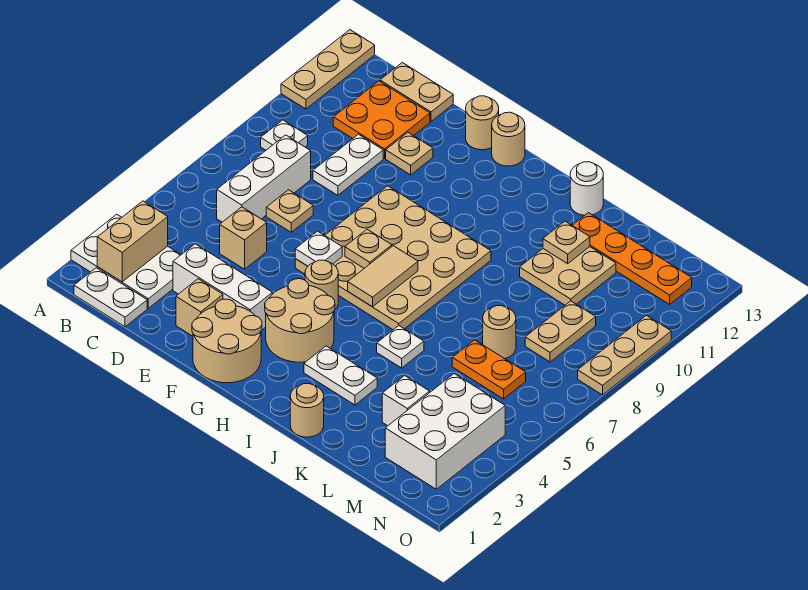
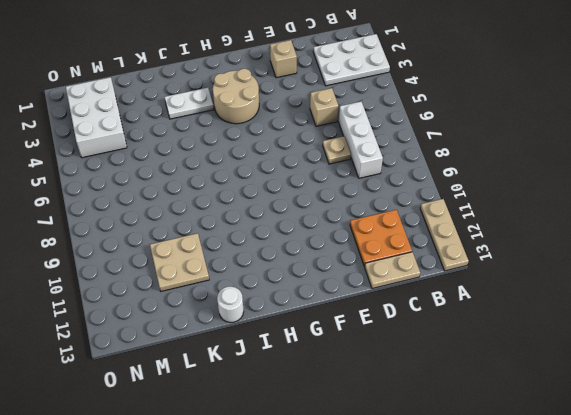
none -> white plate B1:C1 level 1
none -> white plate B9 level 1
none -> white brick D3:F3 level 1
none -> white plate D9:D10 level 1

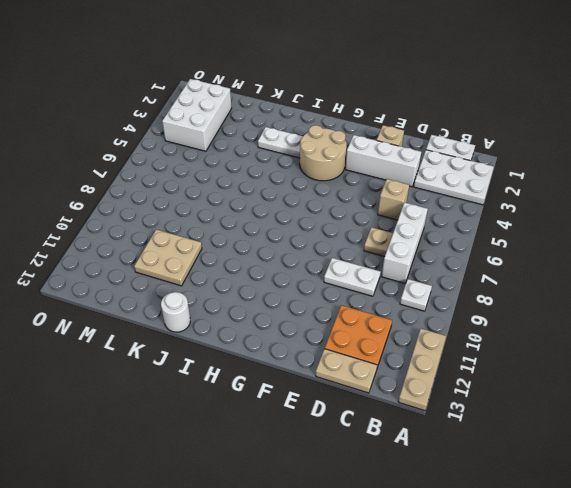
white plate D9:E9 level 1 -> white plate D9:D10 level 1
none -> tan plate E11 level 1
none -> tan round brick F1:G2 level 1
none -> tan plate F6:I9 level 1
none -> tan round brick F13 level 1

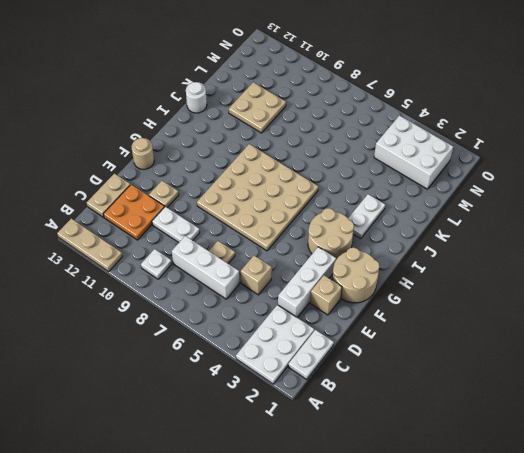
none -> tan round brick G5 level 1
none -> tan round brick G13 level 1
none -> tan round brick J1 level 1
none -> white plate J5 level 1

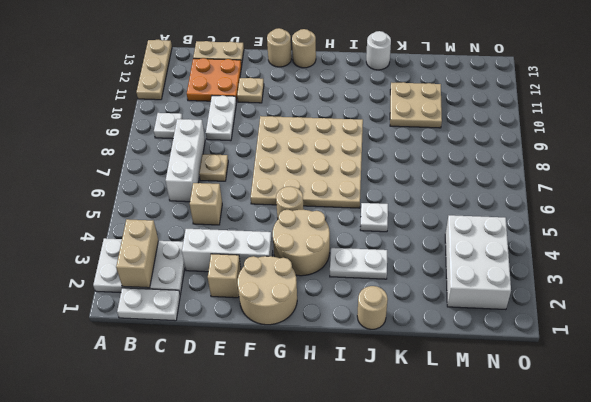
none -> orange plate K12:N12 level 1
none -> white brick L3 level 1
none -> orange plate L6:M6 level 1
none -> tan round brick L7 level 1

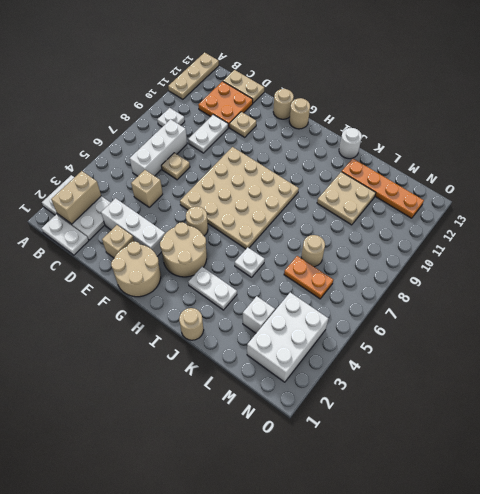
none -> tan plate M8:M9 level 1
none -> tan plate O8:O10 level 1
none -> white plate F6 level 2
none -> tan plate G7 level 2

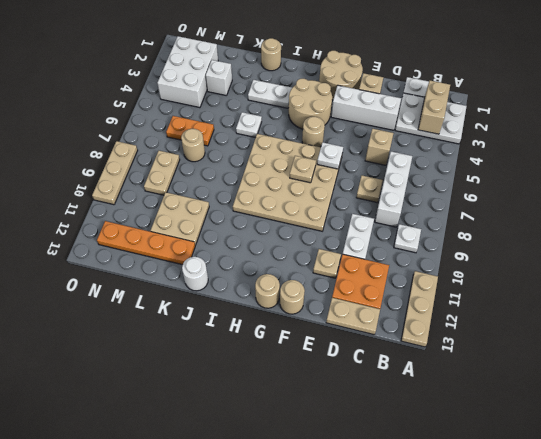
none -> tan tile H6:H7 level 2
none -> tan plate K11 level 2

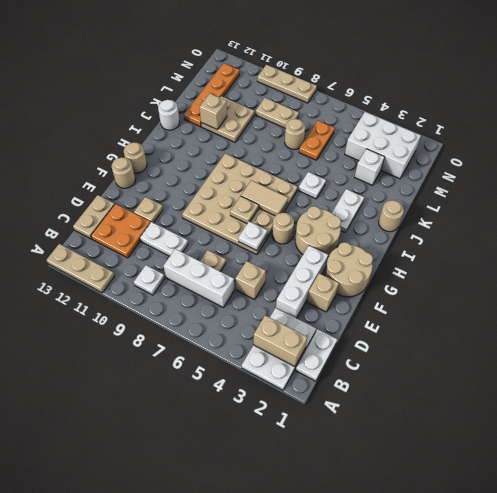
tan brick K11 level 2 -> tan plate K11 level 2

